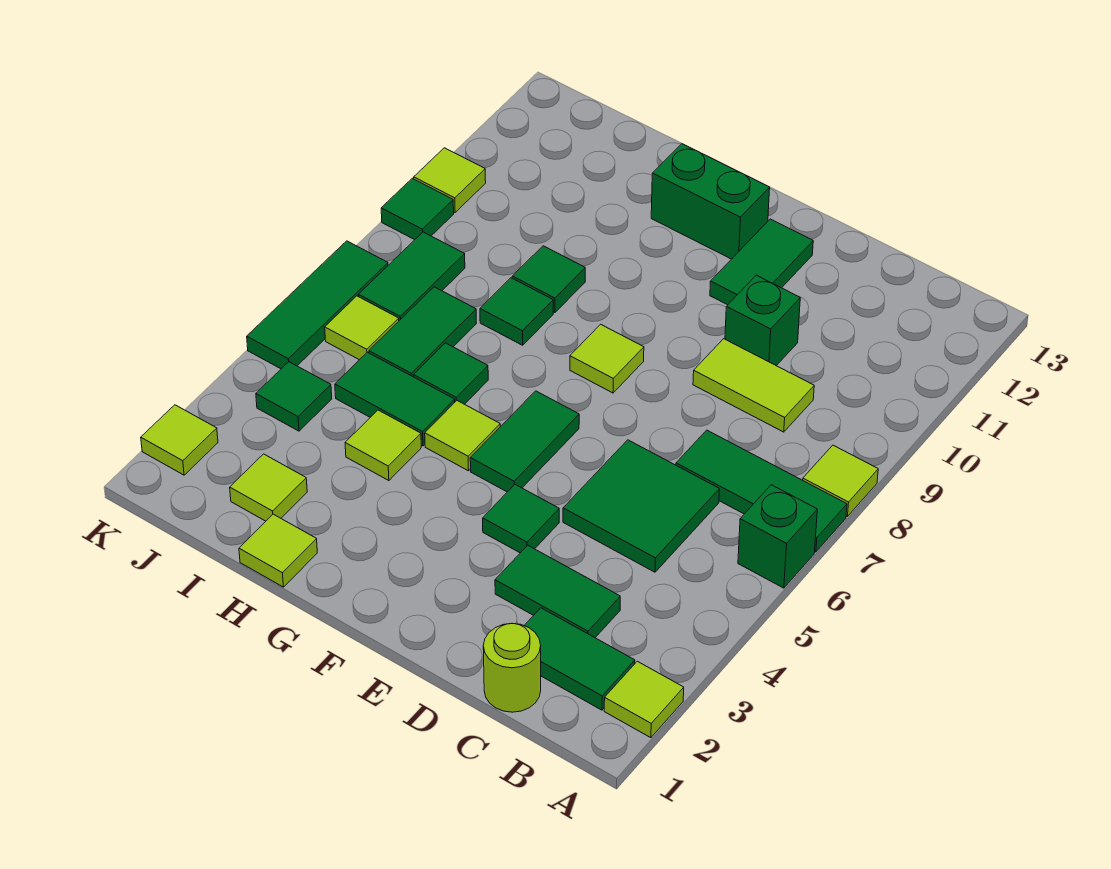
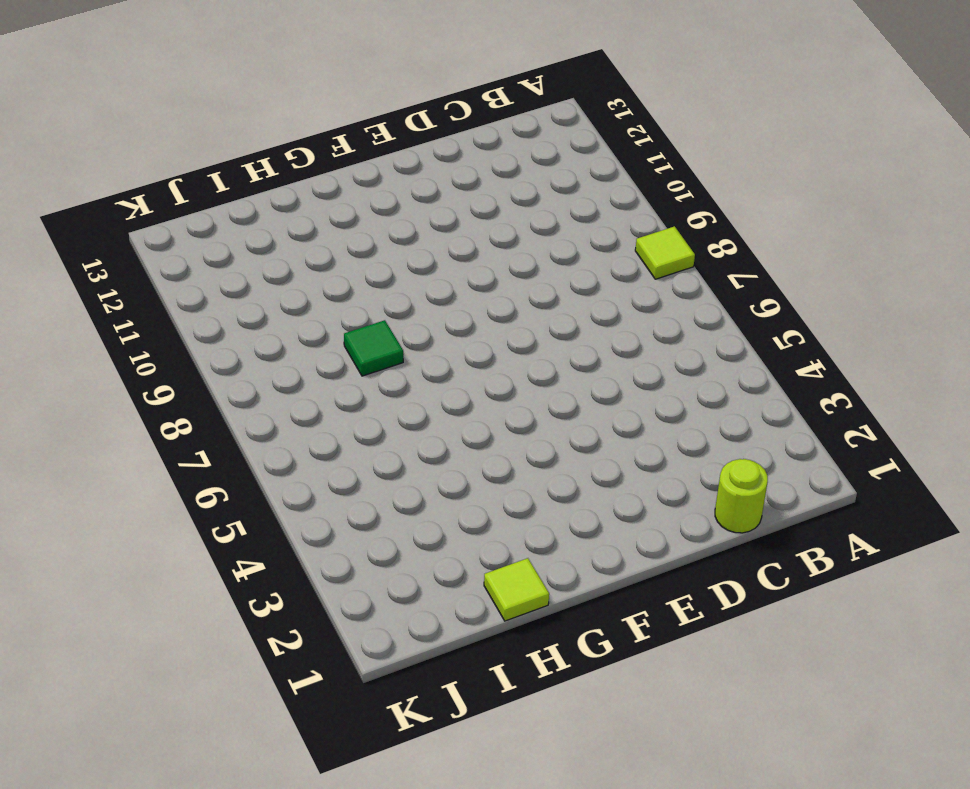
none -> lime tile A2 level 1
none -> green brick A6 level 1
none -> green tile A7:C7 level 1
none -> green tile B2:C2 level 1

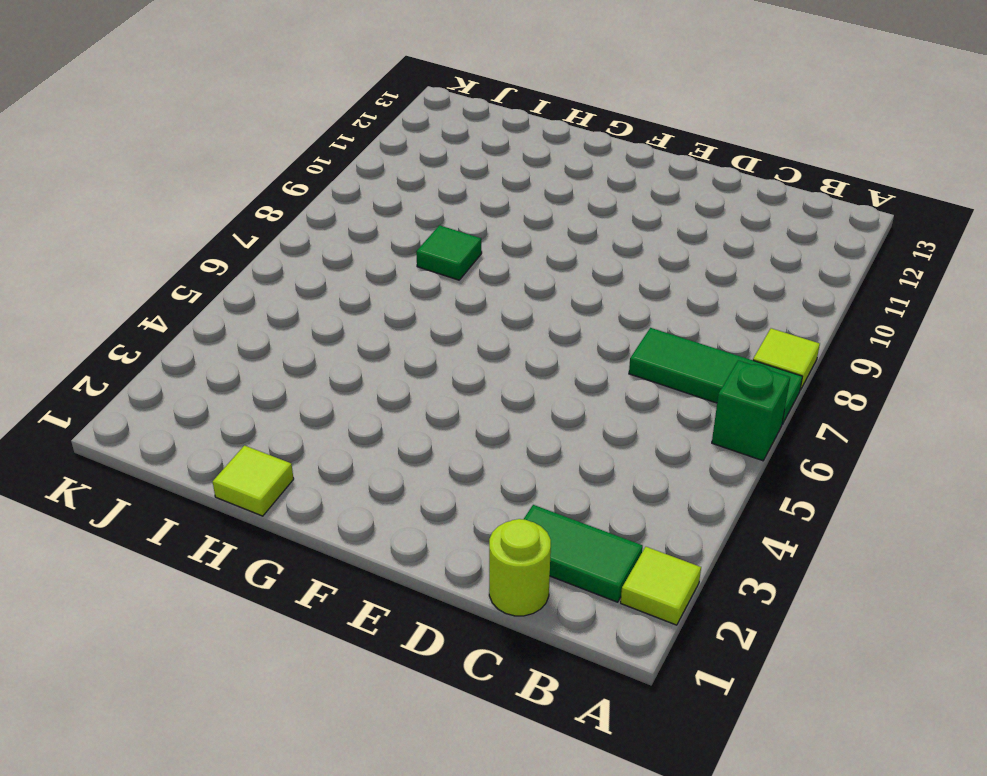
none -> green tile C3:D3 level 1
none -> green tile C5:D6 level 1
none -> lime tile C9:D9 level 1
none -> green brick D10 level 1

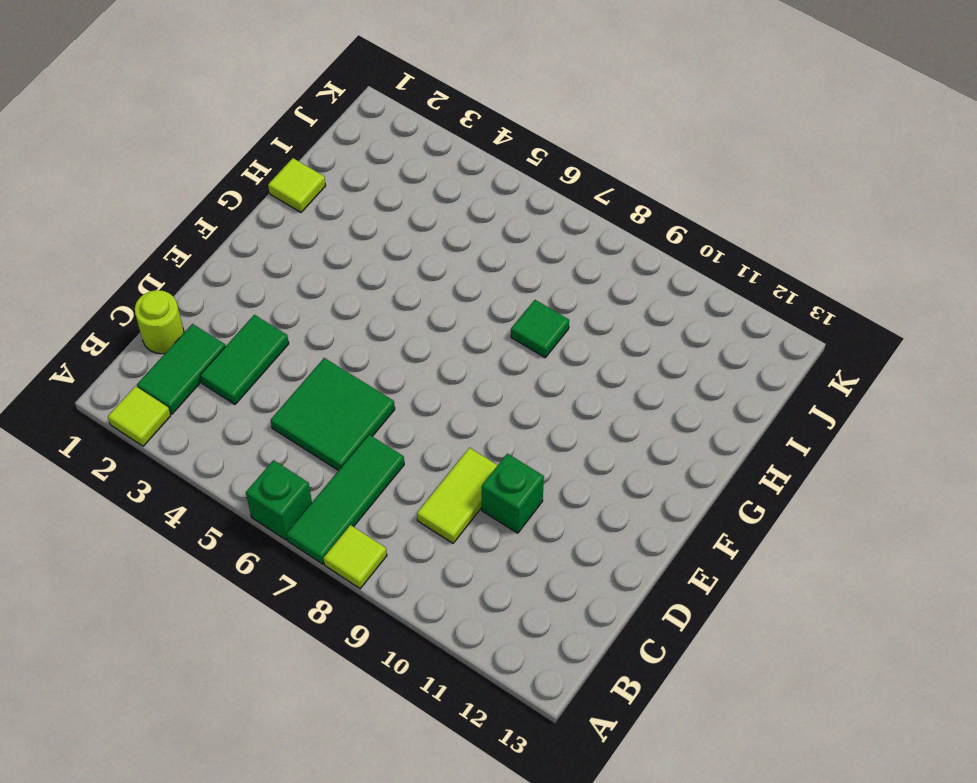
none -> green tile E4 level 1
none -> green tile E11:E12 level 1
none -> green tile F5:F6 level 1
none -> lime tile F8 level 1

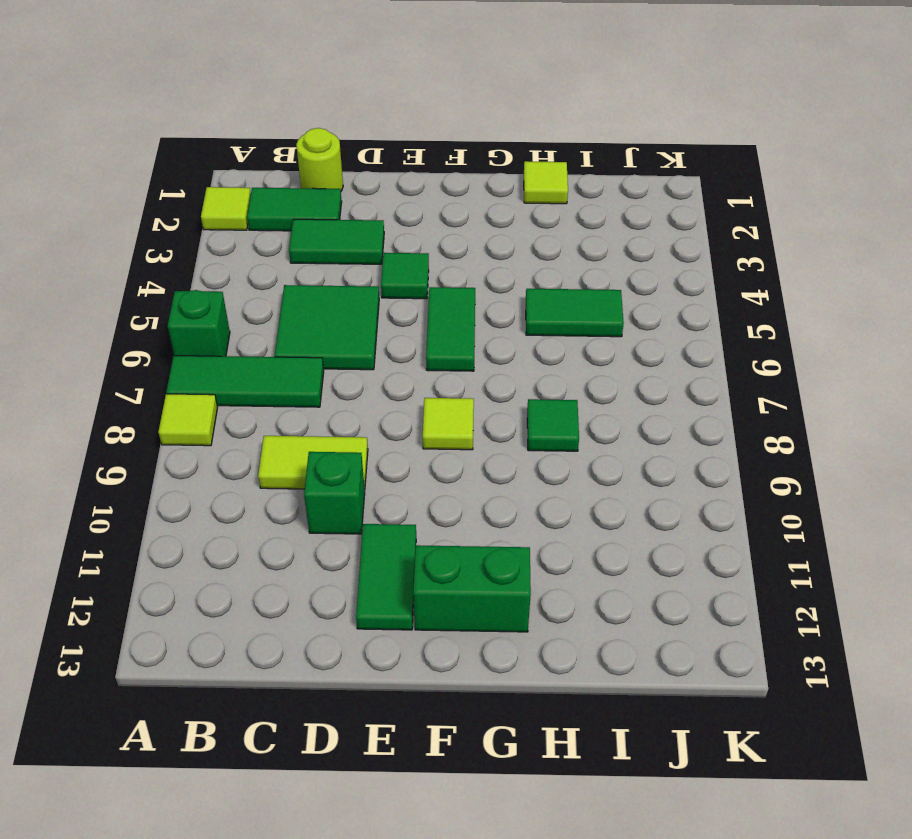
none -> lime tile G5 level 1
none -> lime tile H4 level 1
none -> green tile H6 level 1
none -> green tile H9 level 1

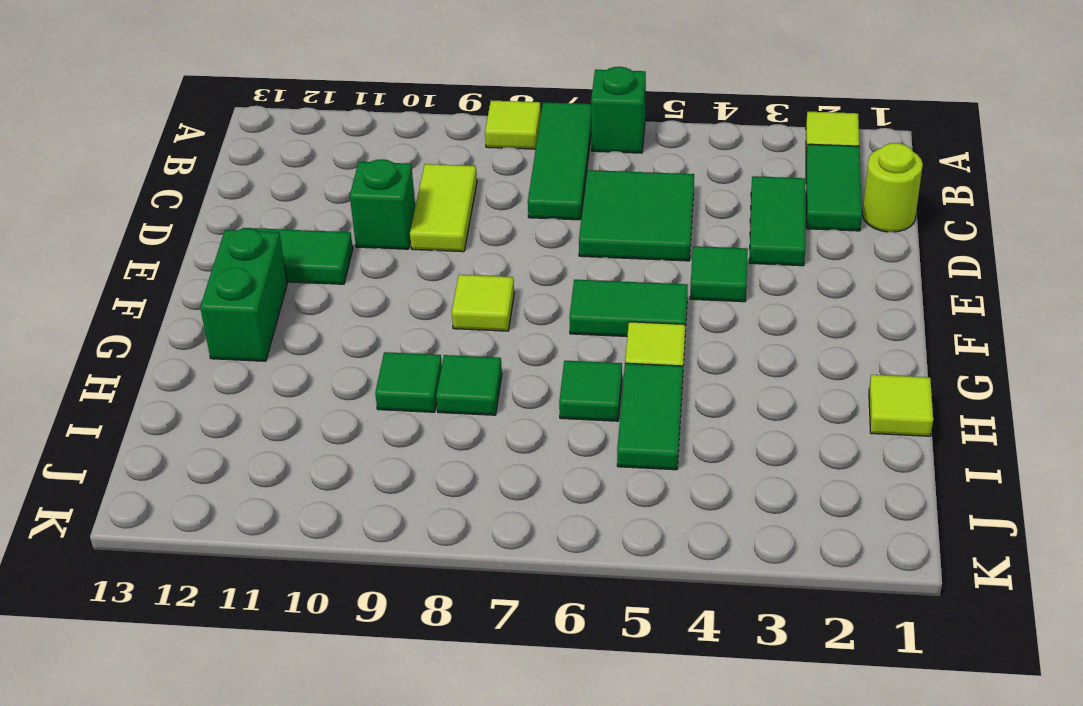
none -> lime tile H4 level 1
none -> lime tile I2 level 1
none -> green tile I6:I7 level 1
none -> green tile J4 level 1

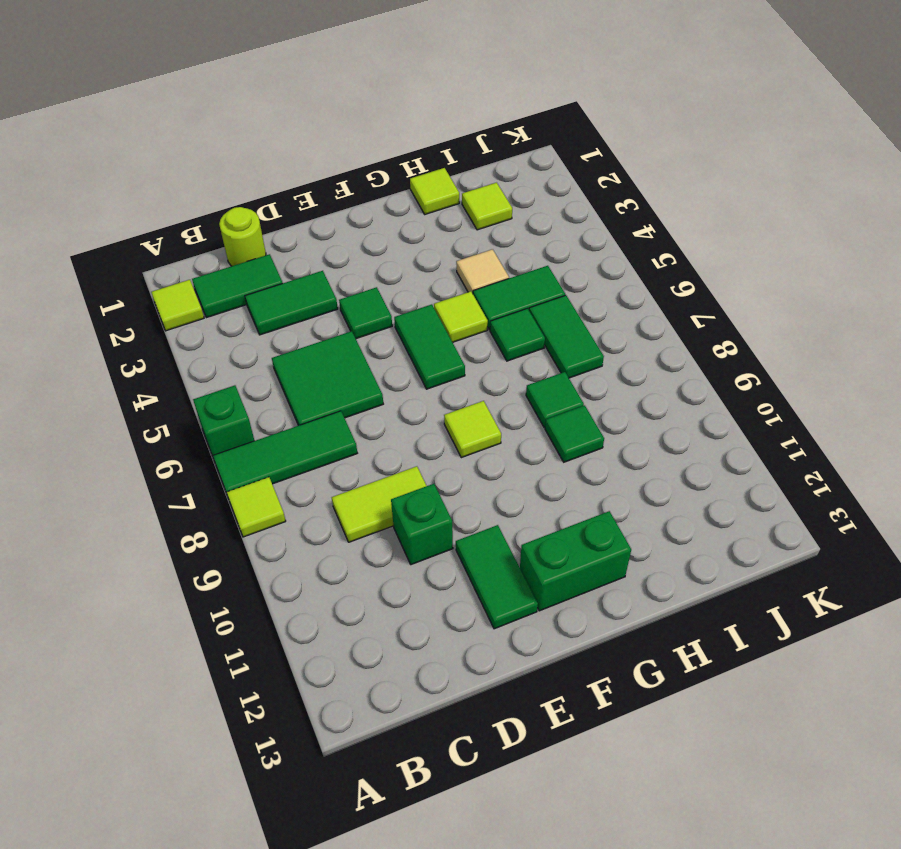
tan tile H4 level 1 -> lime tile H4 level 1
none -> green tile J4 level 1
none -> lime tile J6 level 1
none -> green tile J7:J8 level 1
none -> lime tile K2 level 1

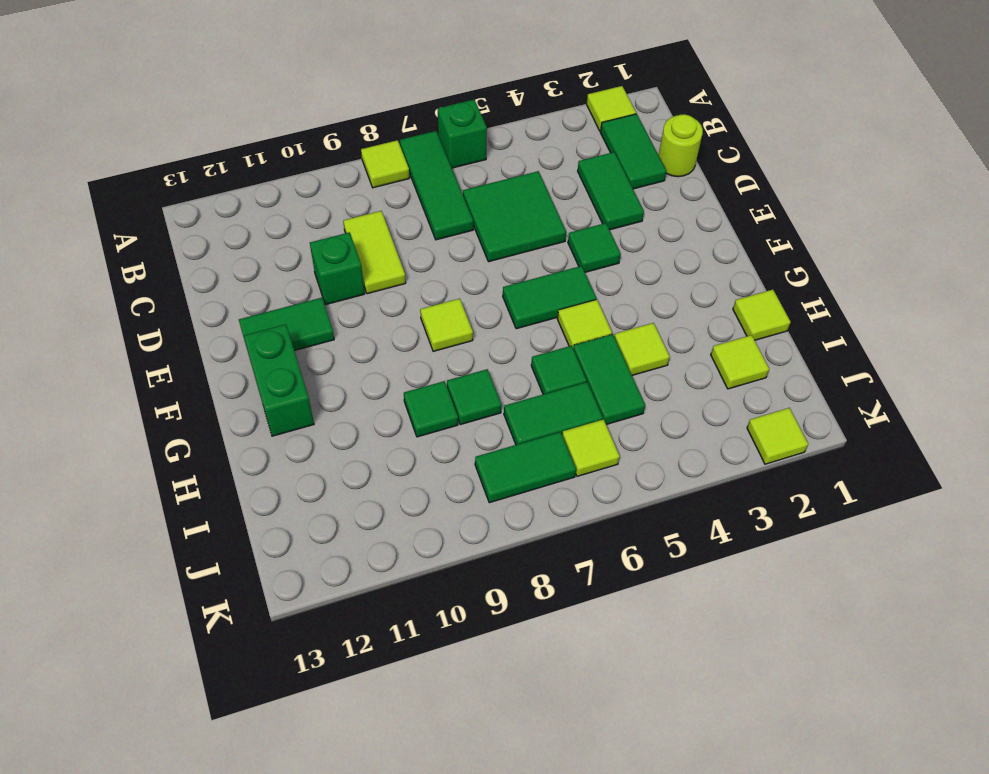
none -> green tile J4 level 1
none -> green tile K5:K7 level 1
none -> green tile K9 level 1
none -> lime tile K10 level 1

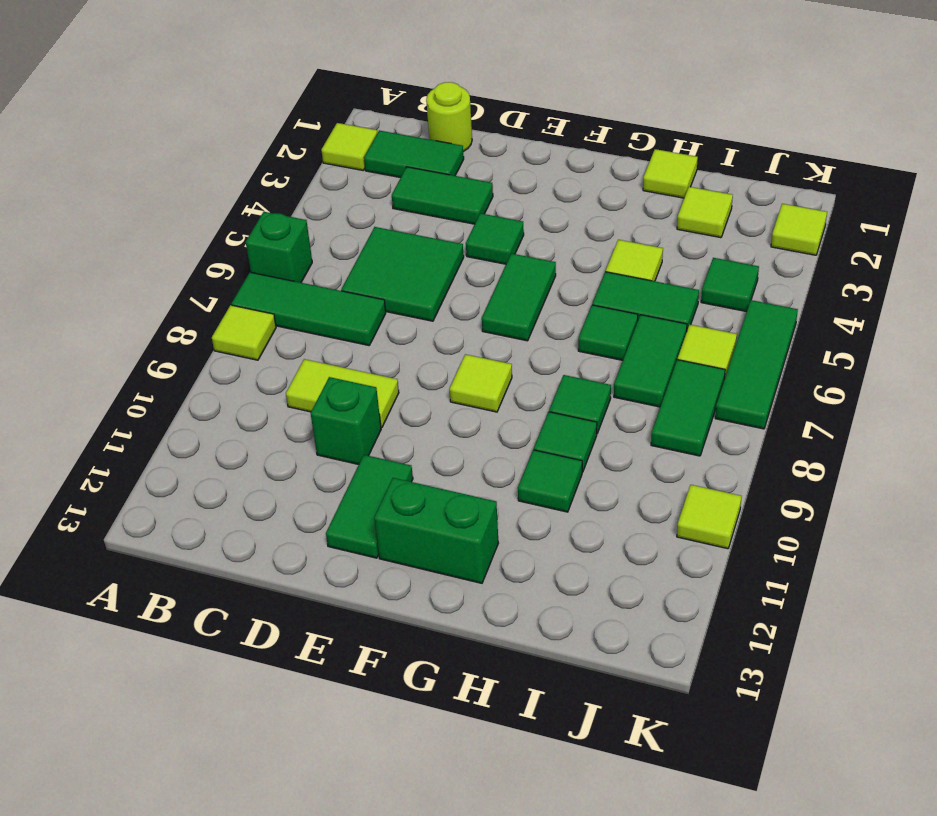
green tile H10 level 1 -> green tile K9 level 1
none -> lime tile G5 level 1

